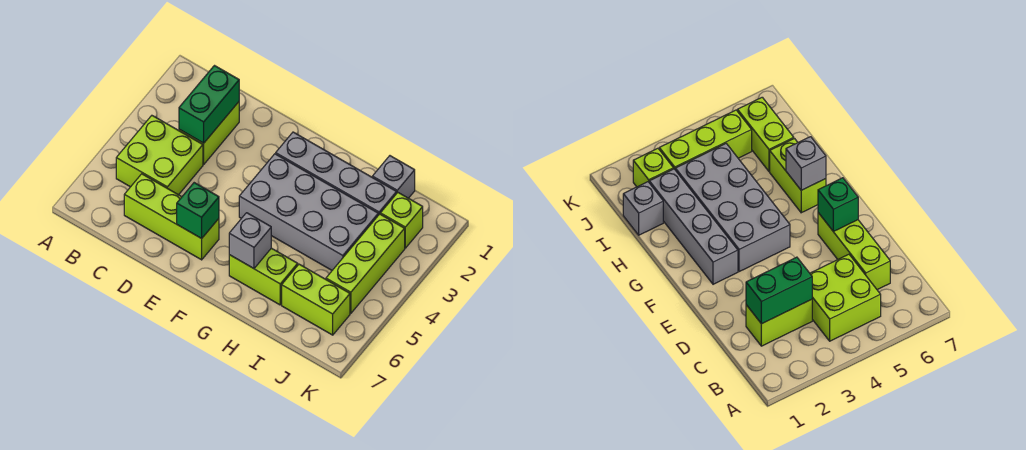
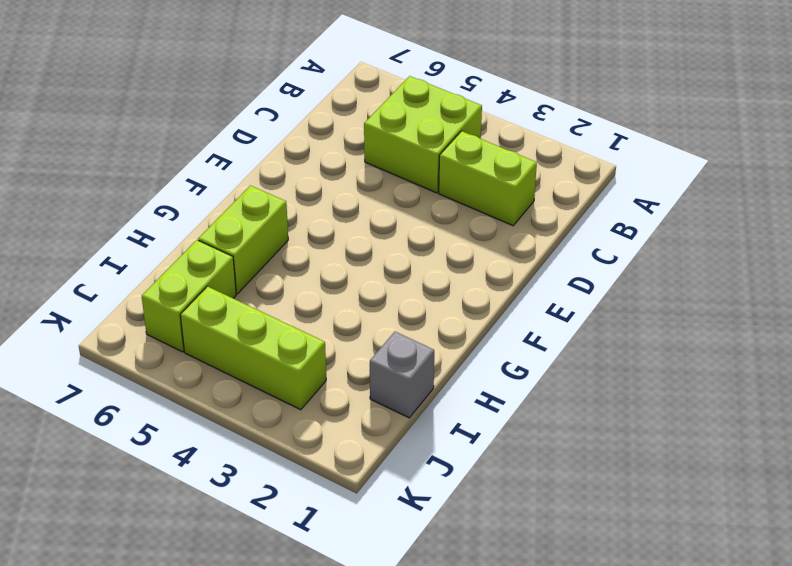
none -> lime brick C6:E6 level 1
none -> grey brick F2:I2 level 1
none -> grey brick F3:I4 level 1

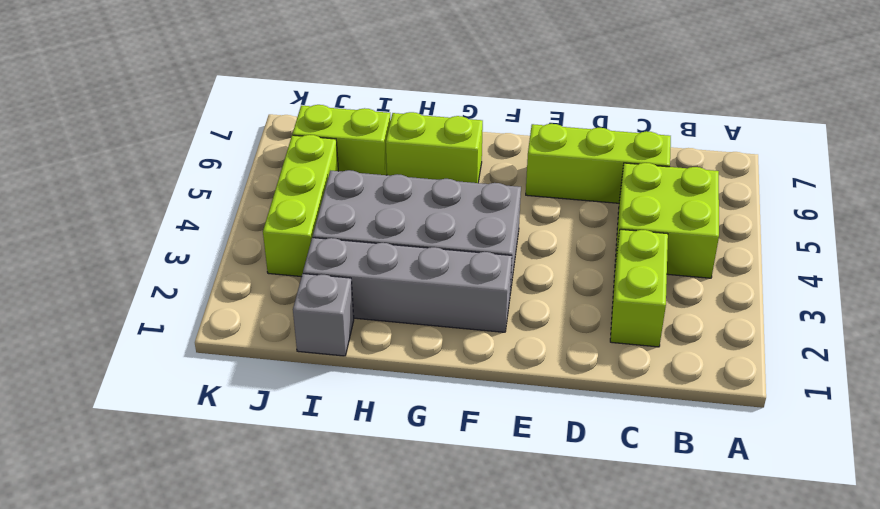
none -> lime brick J2 level 1
none -> green brick C2:C3 level 2
none -> green brick E6 level 2

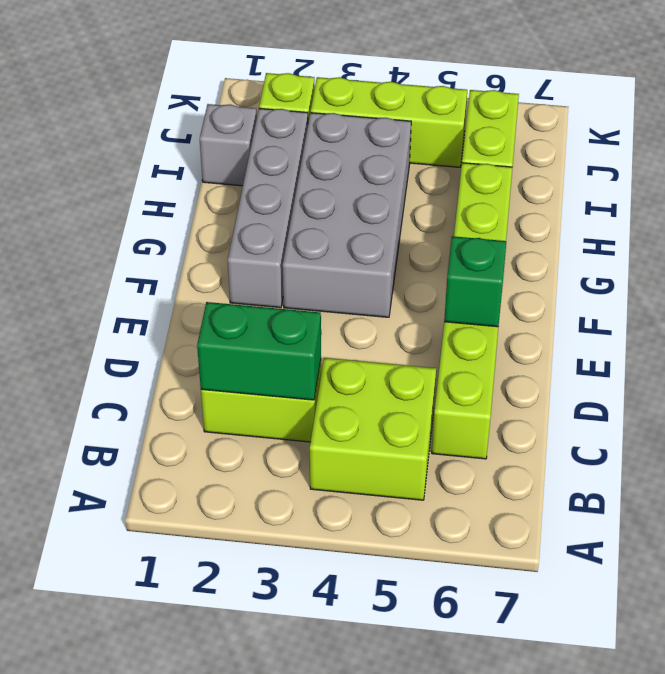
none -> grey brick G6 level 2

